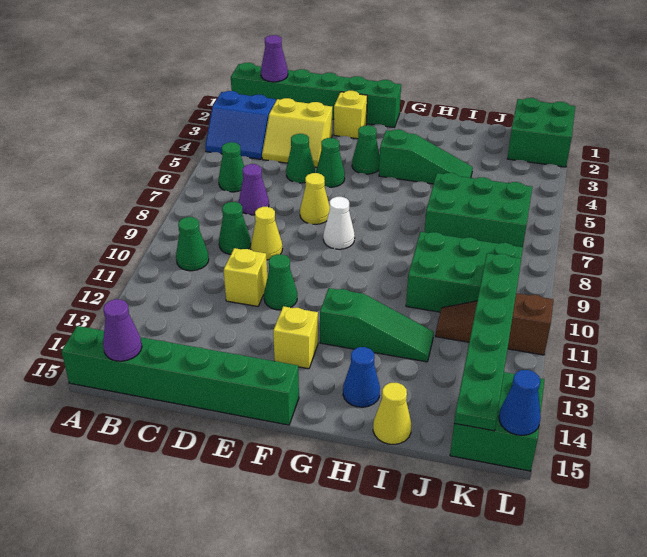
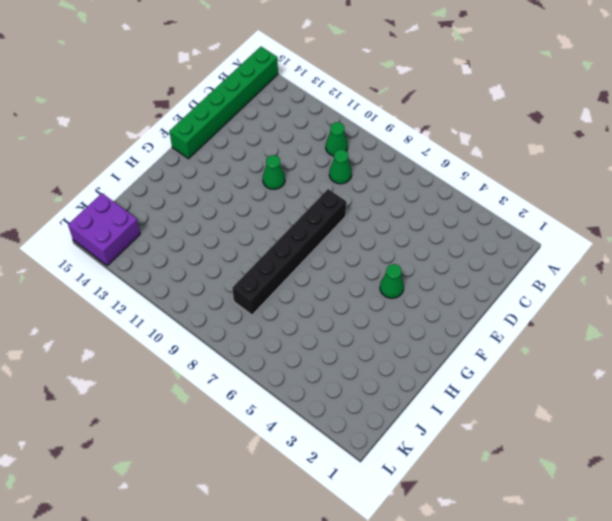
black brick E8:J8 level 1 -> white cone F8 level 1
purple brick K14:L15 level 1 -> green brick K14:L15 level 1
none -> green brick A1:F1 level 1
none -> blue slope A3:B4 level 1 top 3
none -> green cone B6 level 1
none -> yellow slope C3:D4 level 1 top 3

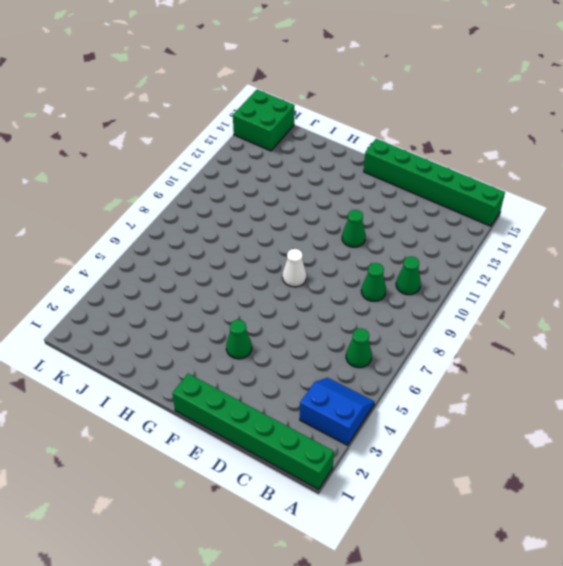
none -> yellow slope C3:D4 level 1 top 3
none -> purple cone C7 level 1
none -> green cone D5 level 1
none -> yellow cone D9 level 1

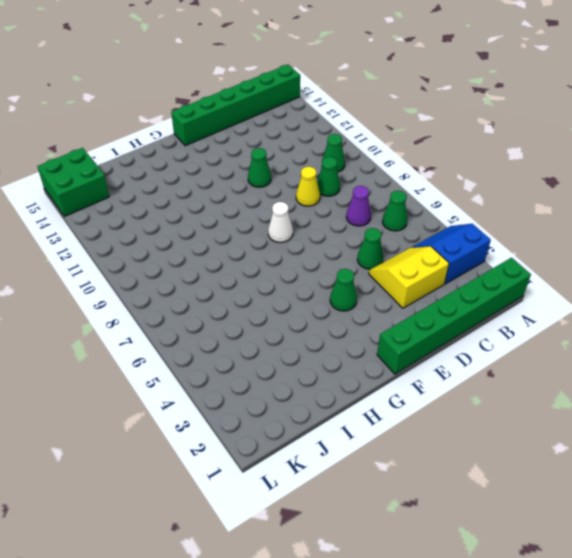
none -> yellow brick D11 level 1
none -> yellow brick E2 level 1
none -> green cone E5 level 1
none -> yellow cone E7 level 1

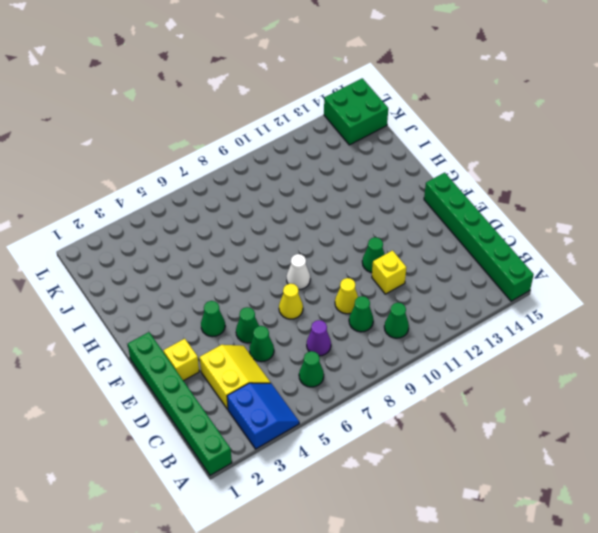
none -> yellow brick F13 level 1
none -> green slope G4:I4 level 1 top G
none -> green slope G12:I12 level 1 top G
none -> blue cone H14 level 1

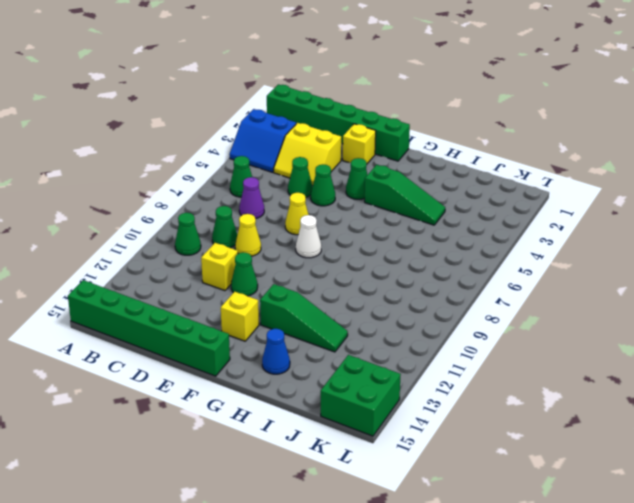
none -> green brick I6:K7 level 1
none -> green brick I9:K10 level 1
none -> yellow cone I15 level 1
none -> brown slope J11:L11 level 1 top L

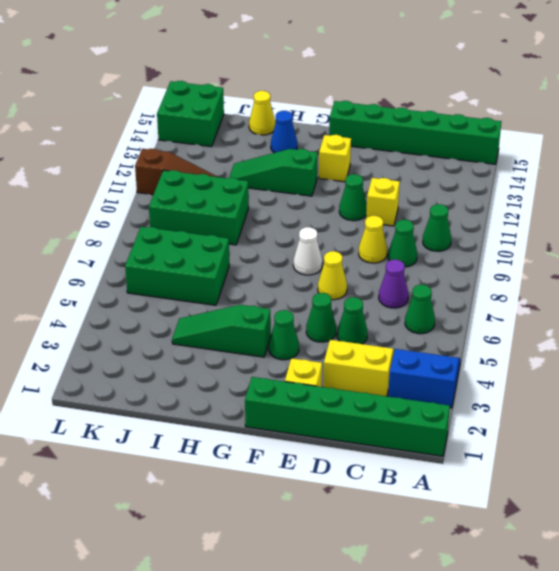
none -> green brick K1:L2 level 1
none -> purple cone B1 level 2
none -> purple cone B15 level 2
none -> green plate K10:K15 level 2

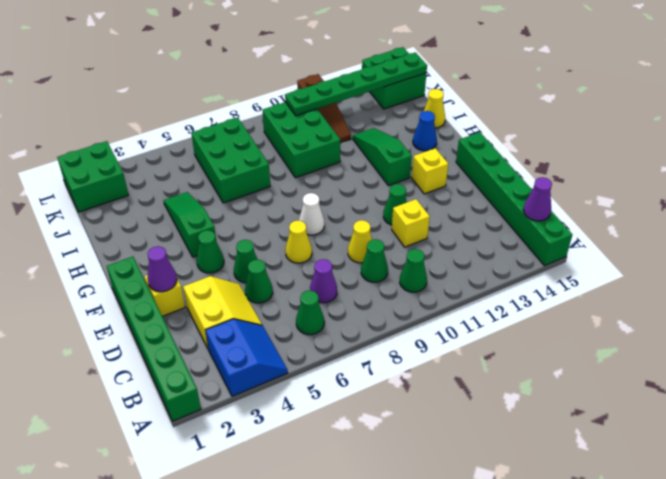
purple cone E2 level 2 -> purple cone B1 level 2
none -> blue cone L15 level 2

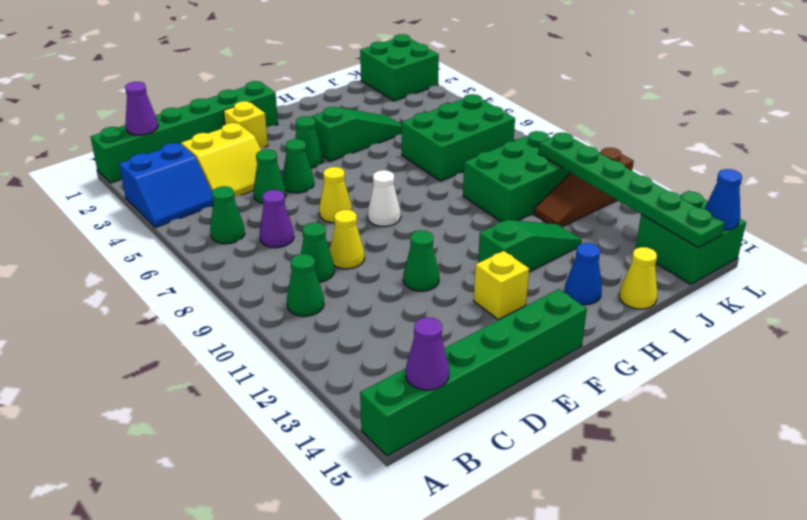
none -> yellow brick D11 level 1

